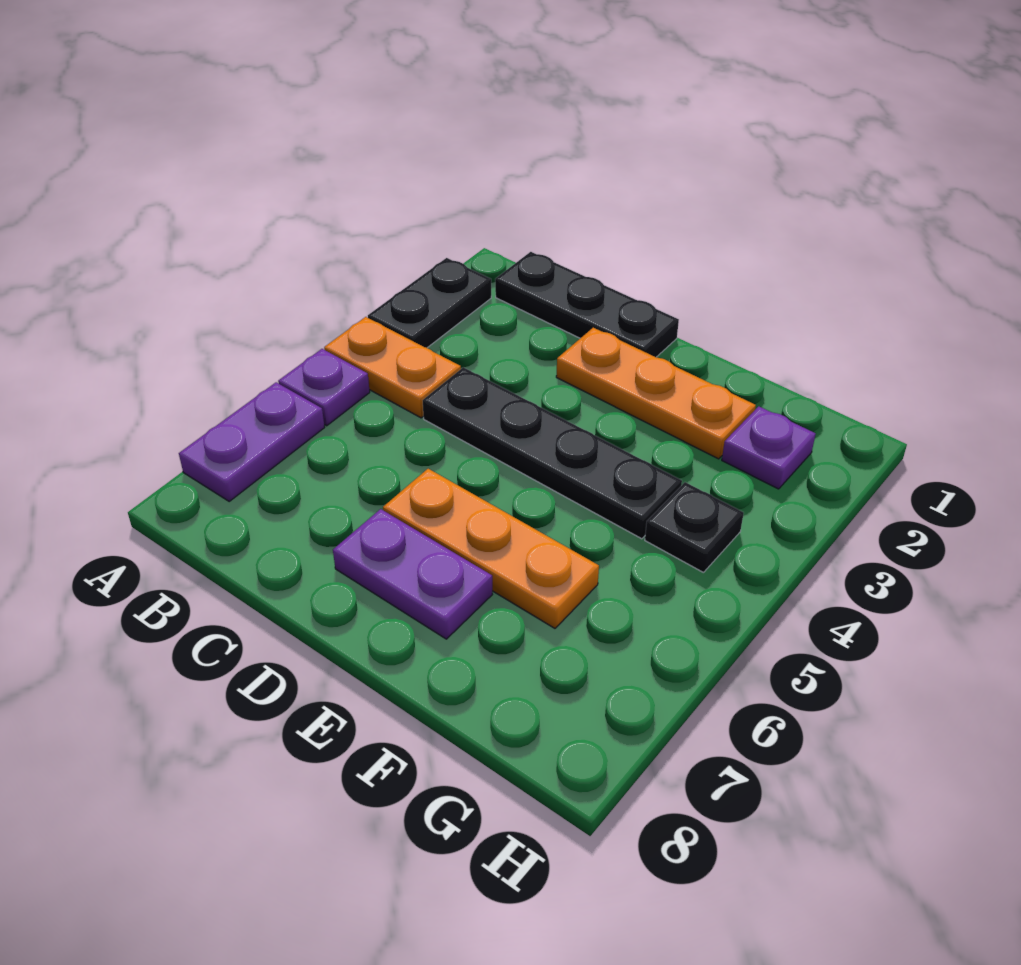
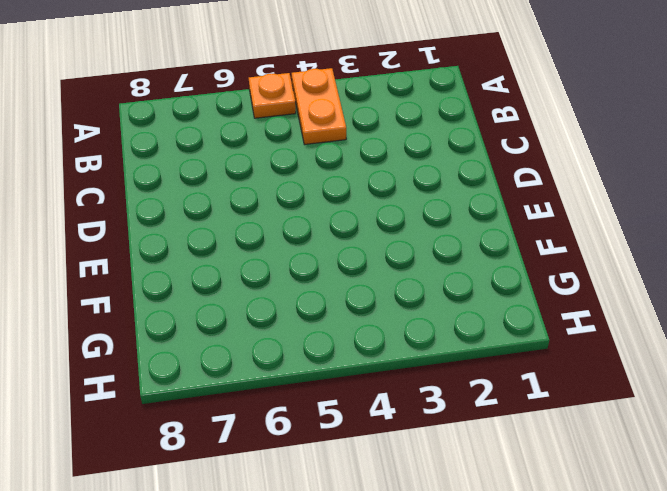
orange plate A5 level 1 -> purple plate A5 level 1
none -> black plate A2:A3 level 1
none -> purple plate A6:A7 level 1

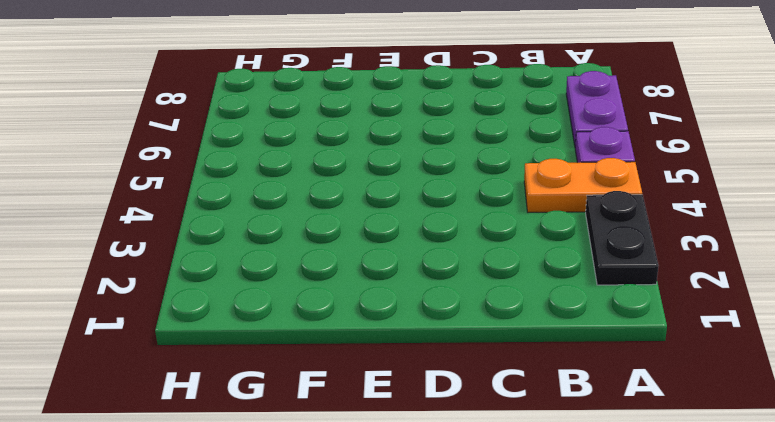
none -> black plate B1:D1 level 1
none -> black plate C4:F4 level 1

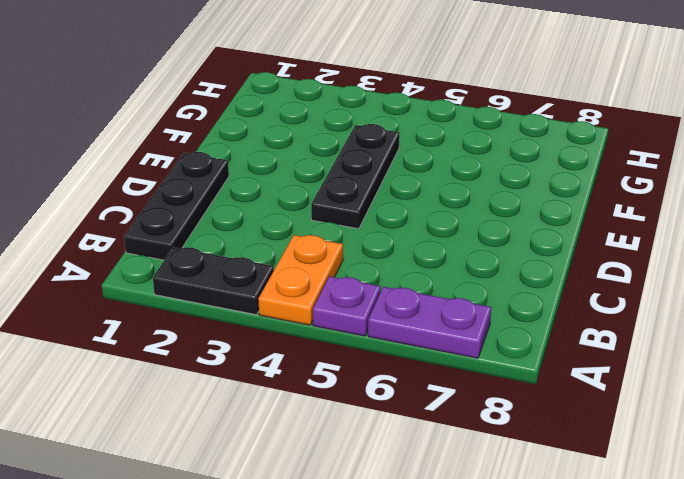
black plate D4:F4 level 1 -> black plate C4:F4 level 1
none -> orange plate D2:F2 level 1
none -> orange plate D6:F6 level 1

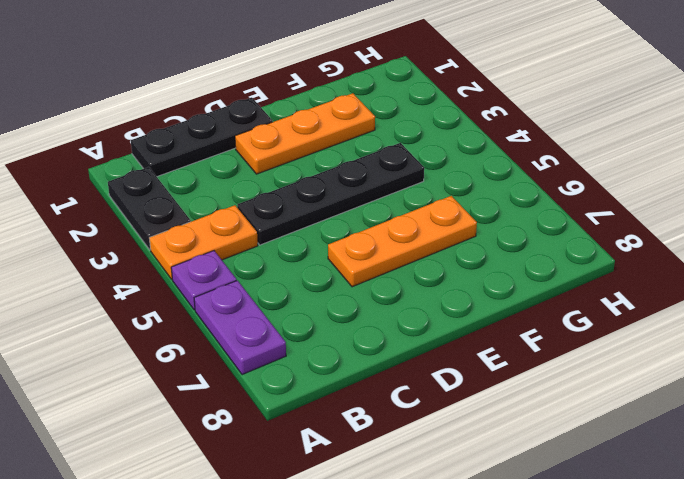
none -> purple plate D7:E7 level 1
none -> purple plate G2 level 1

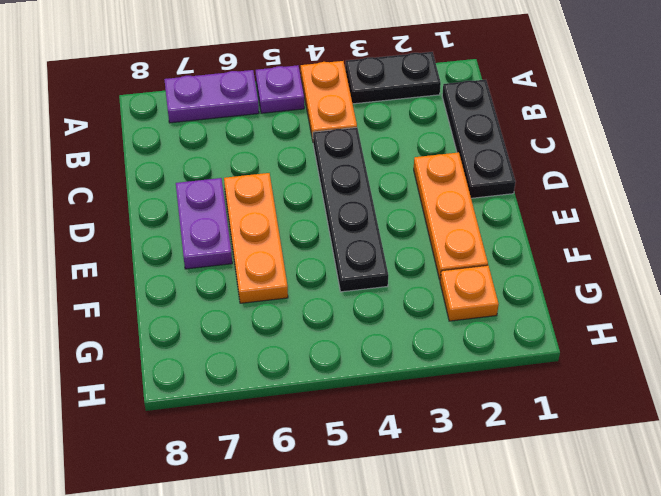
orange plate G2 level 1 -> purple plate G2 level 1
none -> black plate G4 level 1

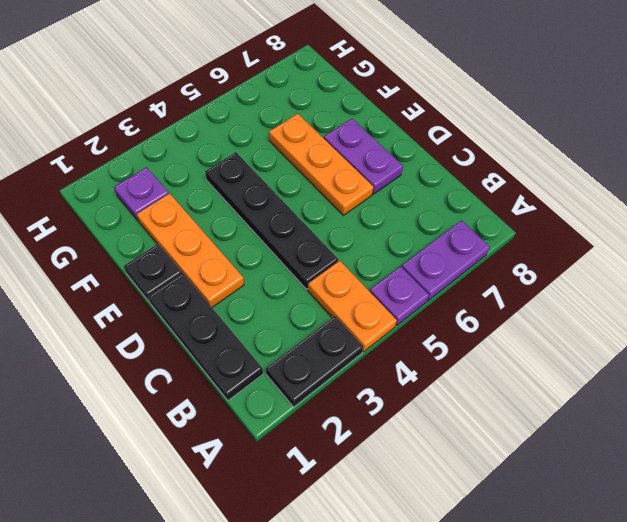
black plate E1 level 1 -> black plate G4 level 1

